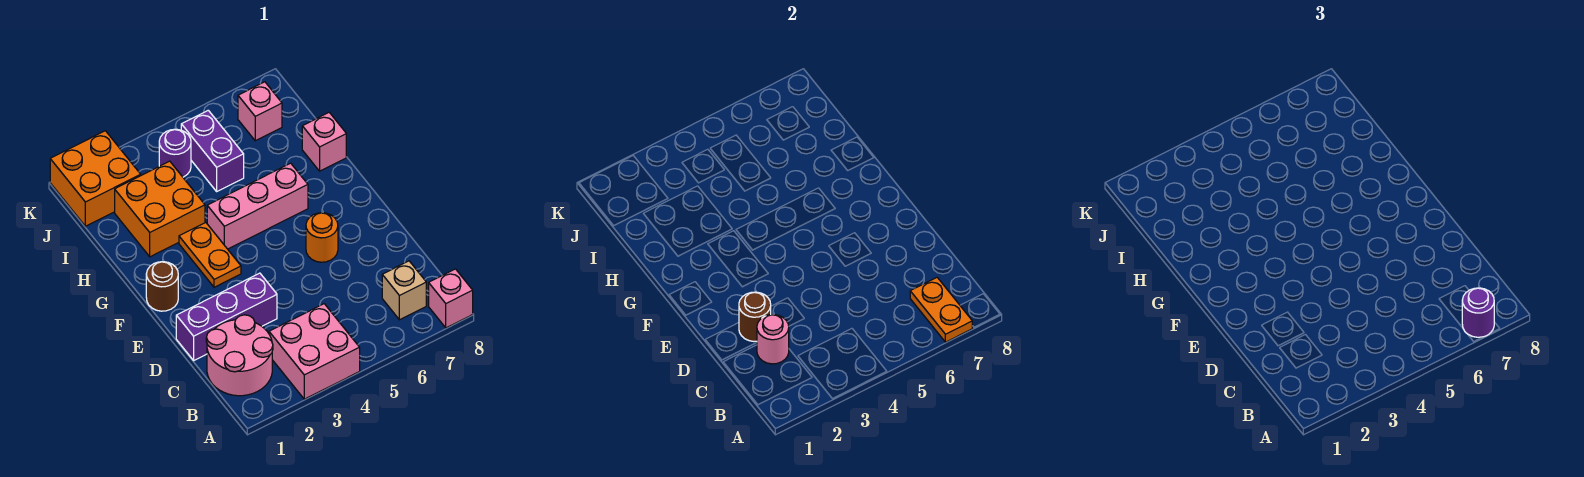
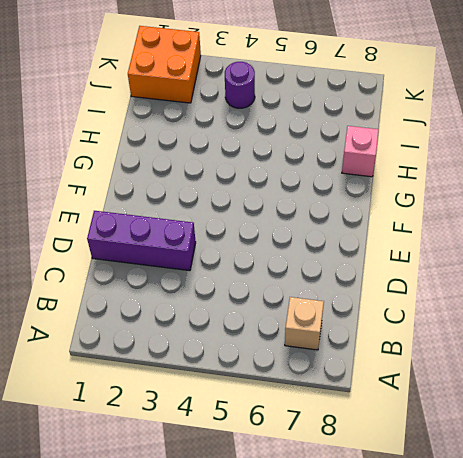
none -> pink brick A3:B4 level 1
none -> pink brick A8 level 1
none -> pink round brick B1:C2 level 1

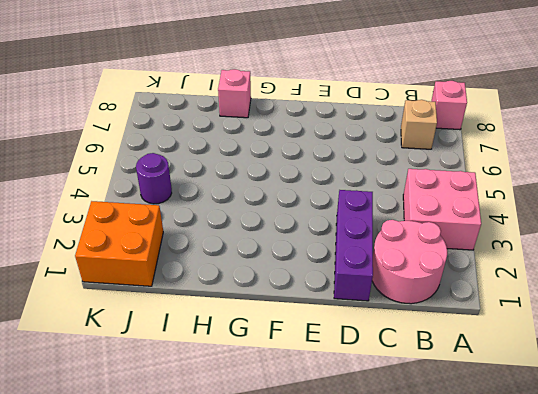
none -> orange round brick E6 level 1
none -> brown round brick F1 level 1
none -> orange plate F3:G3 level 1

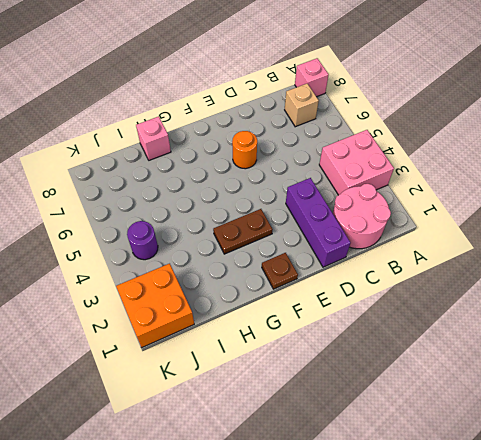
brown plate F1 level 1 -> brown round brick F1 level 1
brown plate F3:G3 level 1 -> orange plate F3:G3 level 1
none -> pink brick G4:G6 level 1
none -> orange brick H2:I3 level 1
none -> purple brick I5:J5 level 1

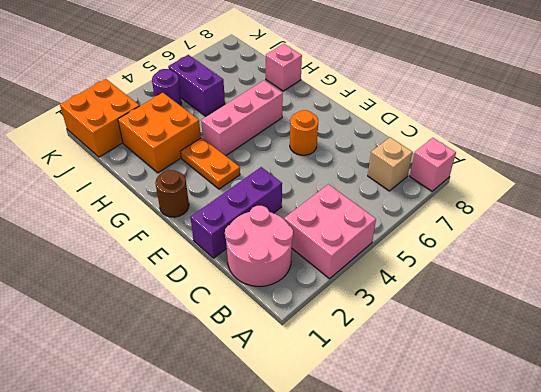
none -> pink brick J7 level 1
none -> orange plate A7:B7 level 2
none -> pink round brick C2 level 2

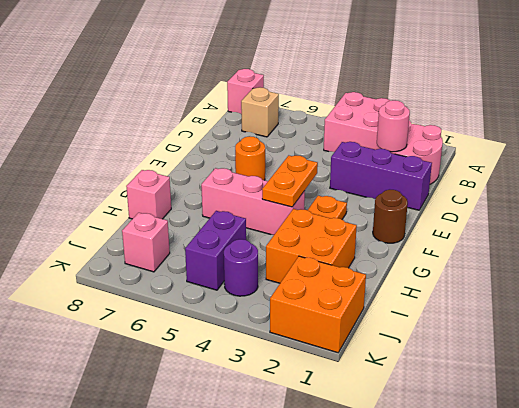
orange plate F4:G4 level 2 -> orange plate A7:B7 level 2
none -> brown round brick D2 level 2
none -> purple round brick A7 level 3

